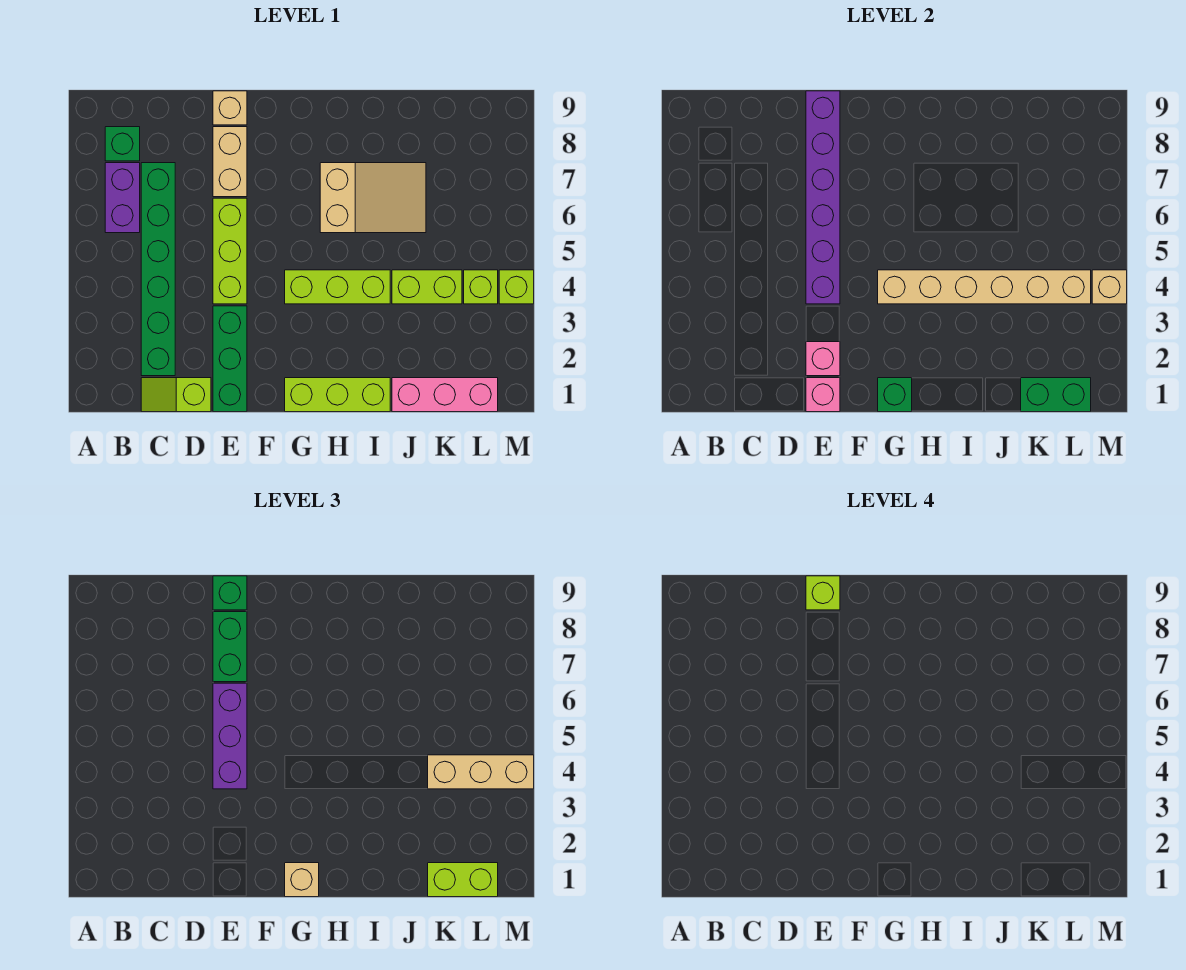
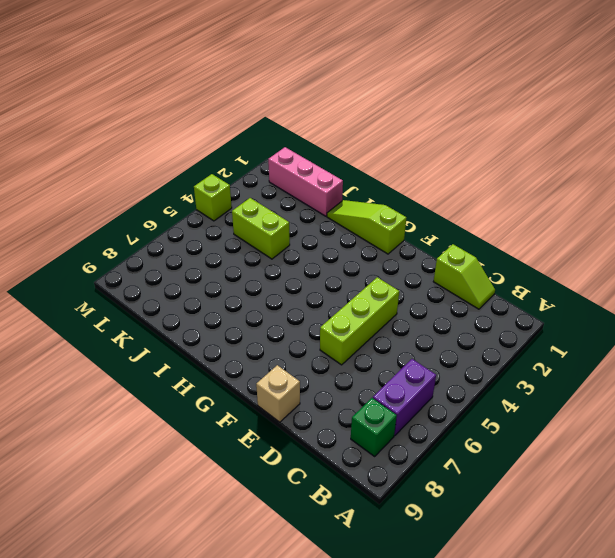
lime slope G1:I1 level 1 top G -> lime brick G1:I1 level 1
none -> green brick C2:C7 level 1
none -> green brick E1:E3 level 1
none -> tan brick E7:E8 level 1

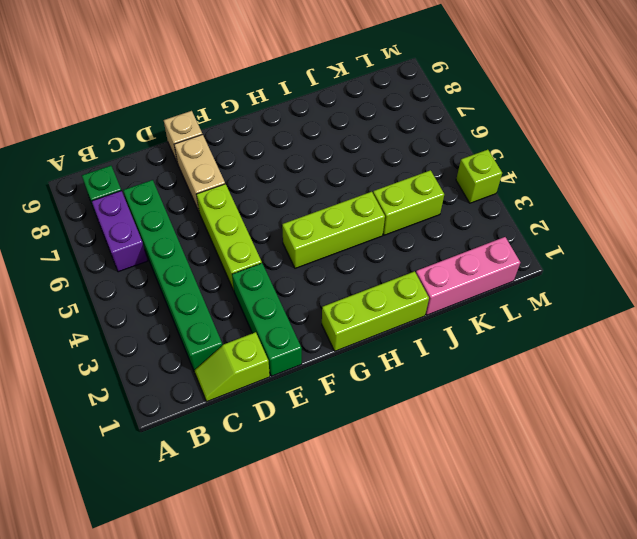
none -> tan slope H6:J7 level 1 top H
none -> lime brick L4 level 1
none -> pink brick E1 level 2

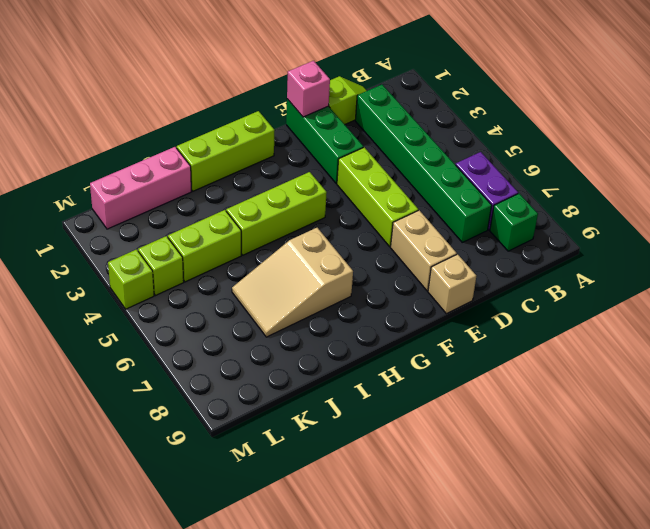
none -> pink brick E2 level 2
none -> purple brick E4:E9 level 2
none -> green brick G1 level 2

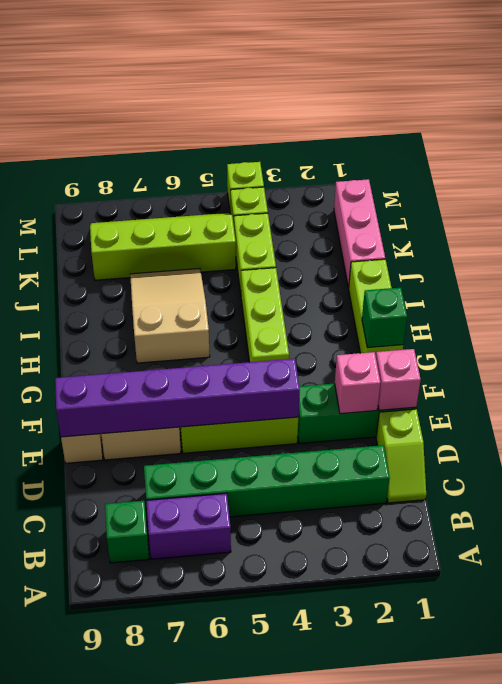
lime slope K5:L8 level 1 top K -> none
none -> tan brick G4:L4 level 2
none -> green brick K1:L1 level 2
none -> tan brick M4 level 2

